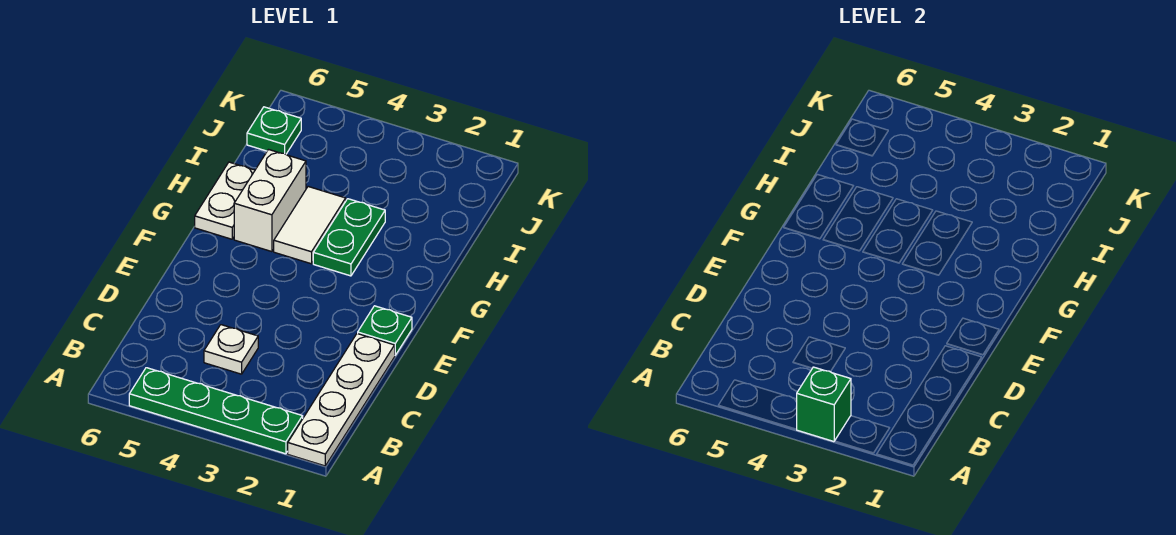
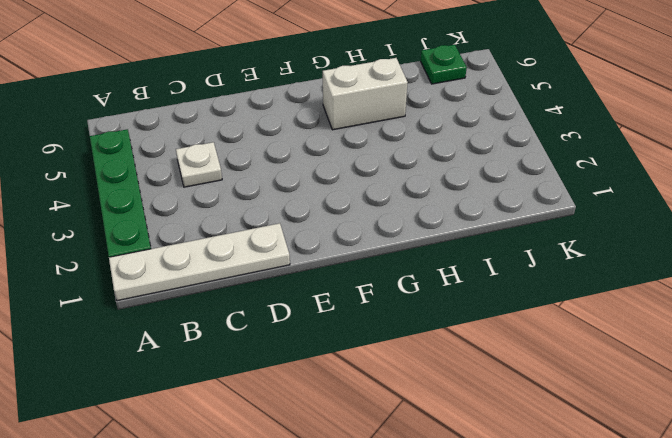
none -> green plate E1 level 1
none -> green plate G3:H3 level 1

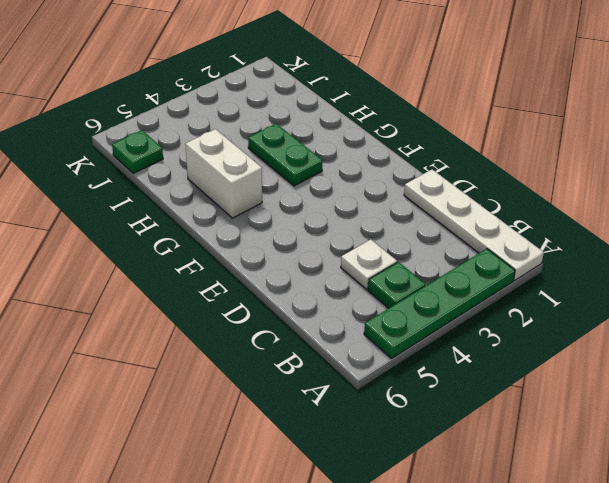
green plate B4 level 1 -> green plate E1 level 1
none -> white tile G4:H4 level 1
none -> white plate G6:H6 level 1

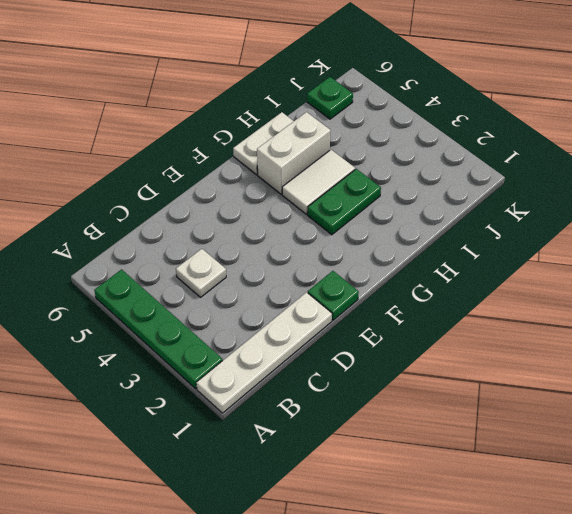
none -> green brick A3 level 2

